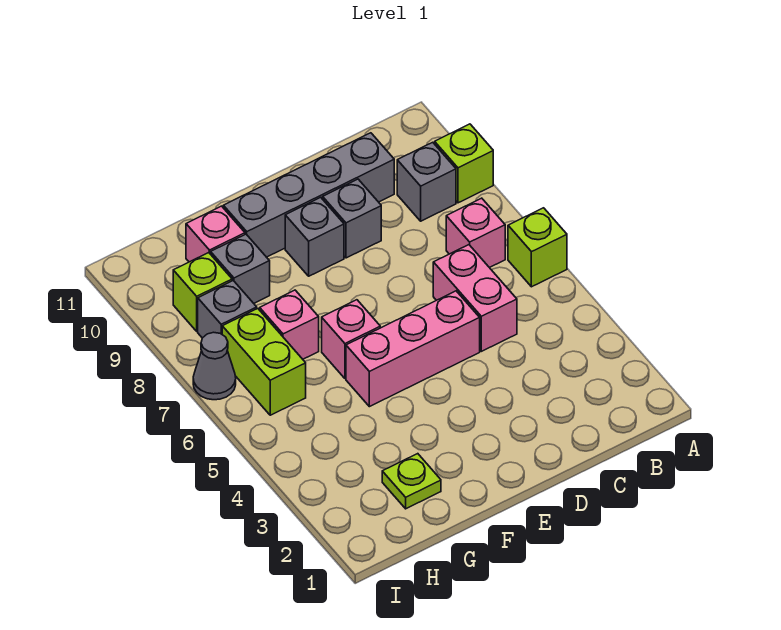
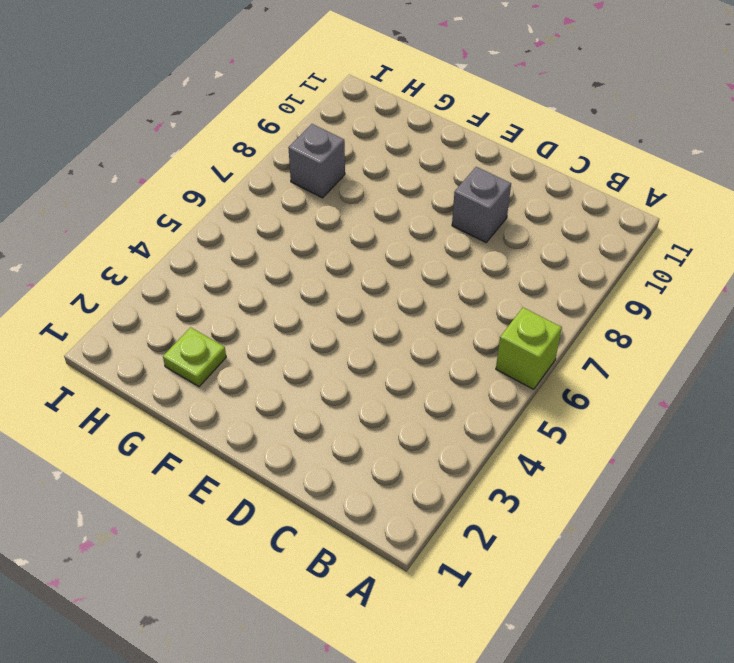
none -> lime brick A9 level 1
none -> pink brick B7 level 1
none -> grey brick B9 level 1

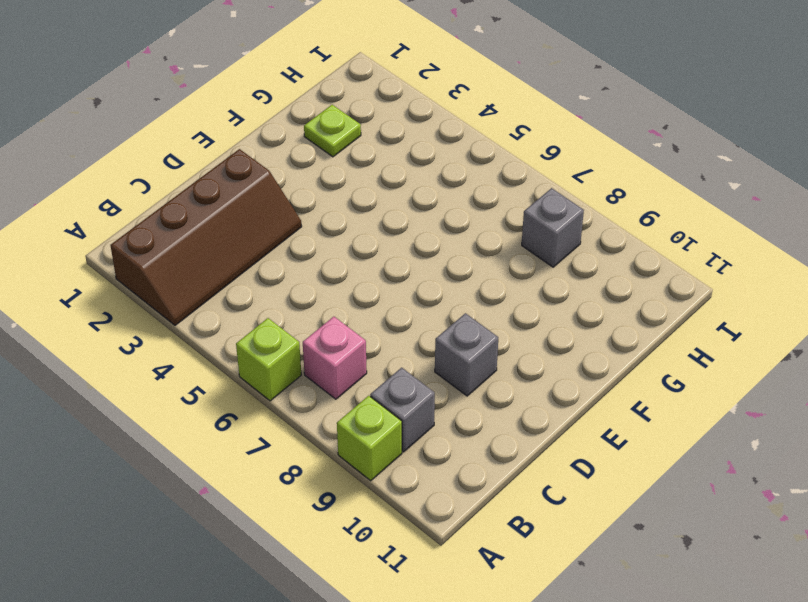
brown slope A2:D3 level 1 top 2 -> none
none -> pink brick C5:C6 level 1
none -> grey brick C10:F10 level 1
none -> pink brick D5:F5 level 1

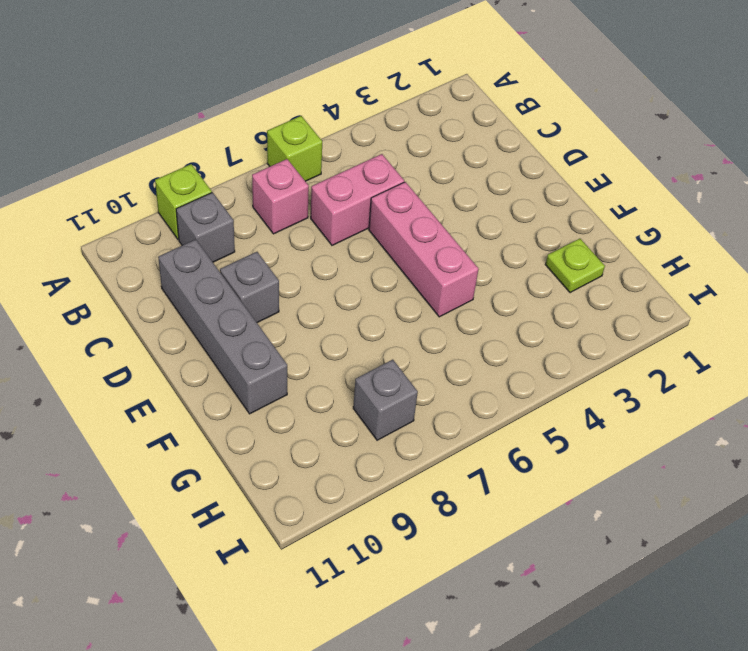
none -> grey brick E9 level 1
none -> pink brick F6 level 1
none -> pink brick G7 level 1

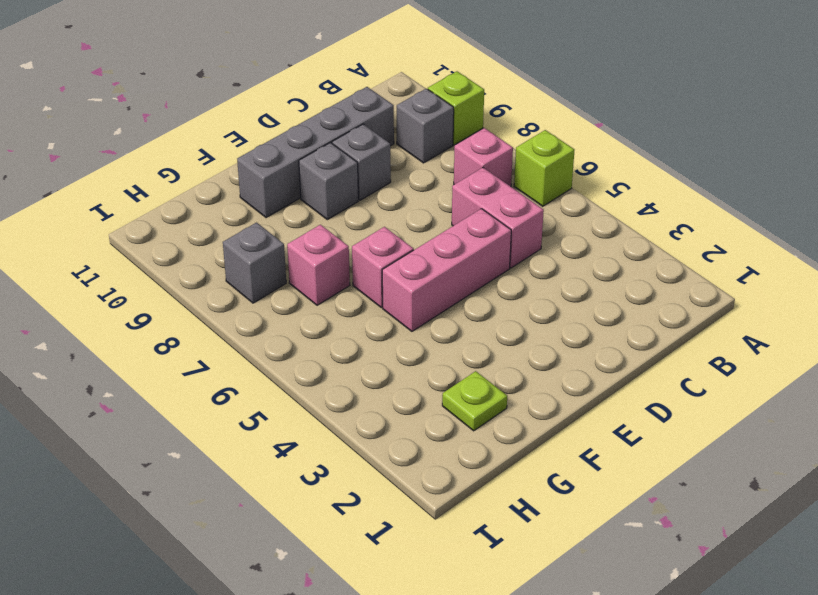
none -> grey brick G9 level 1
none -> pink brick G10 level 1
none -> lime brick H6:H7 level 1

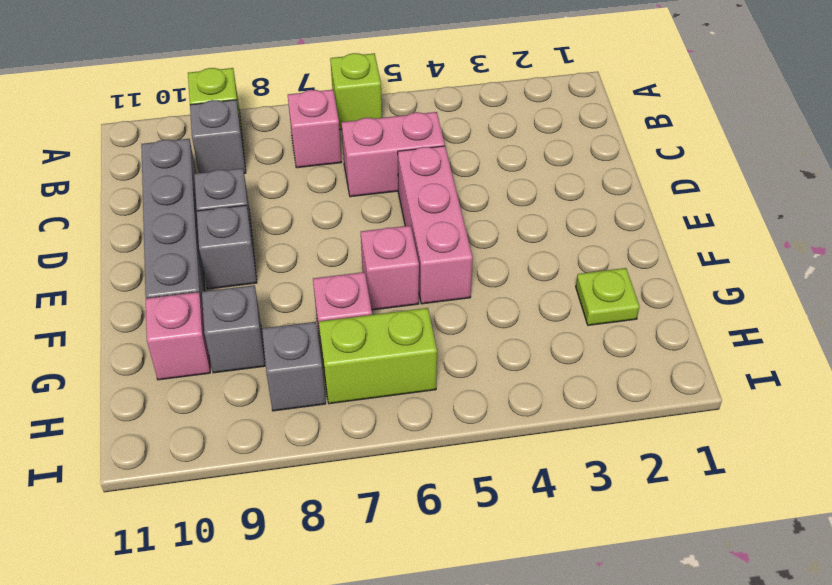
none -> lime brick H9 level 1
none -> grey cone I7 level 1

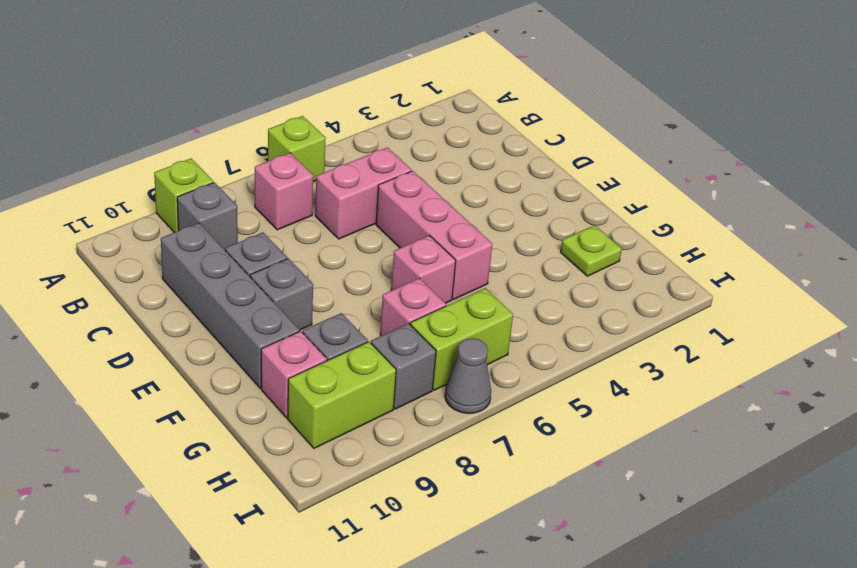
lime brick H9:H10 level 1 -> lime brick H9 level 1

